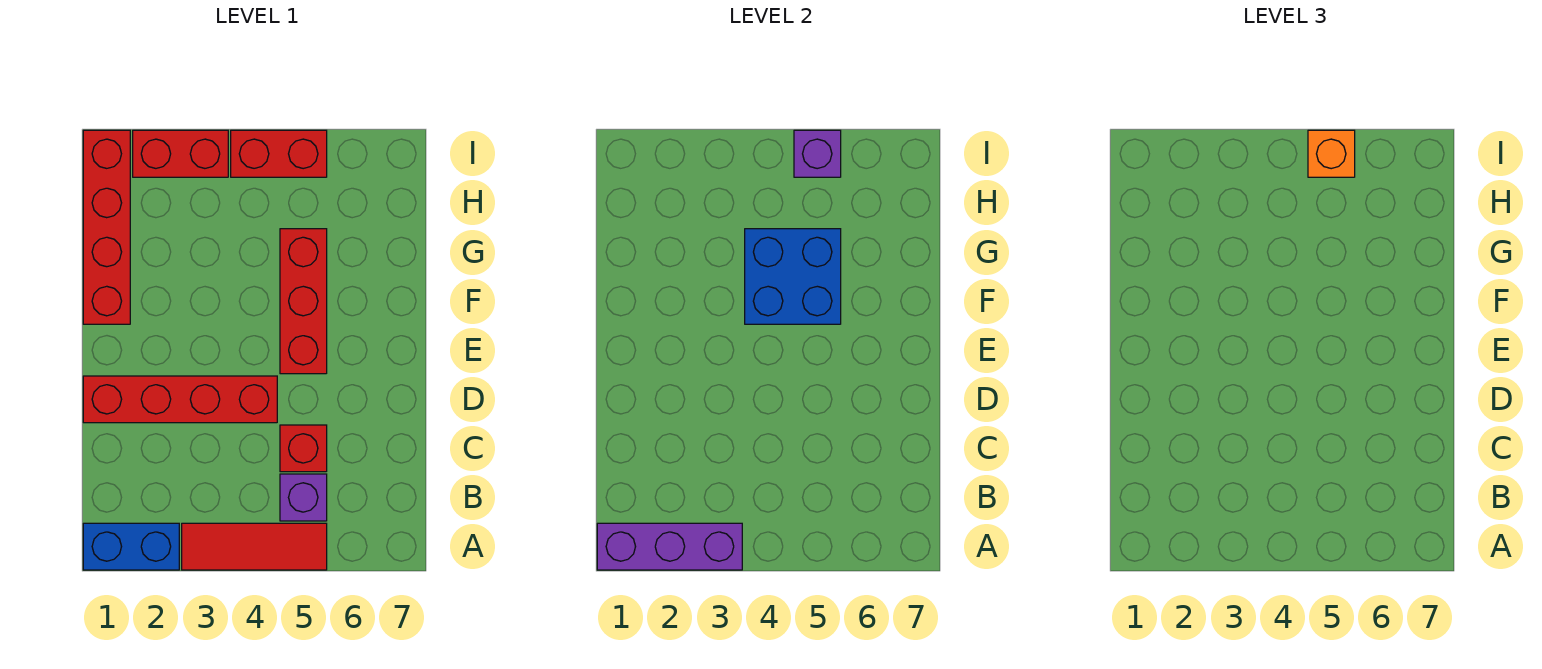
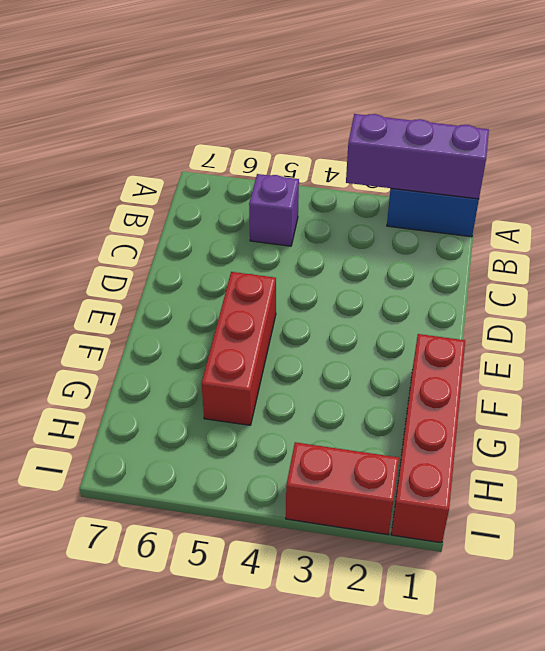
none -> red tile A3:A5 level 1
none -> red brick C5 level 1
none -> red brick D1:D4 level 1

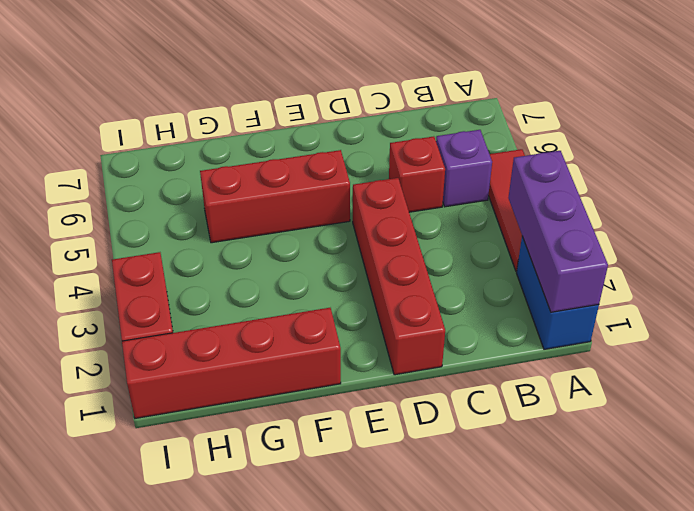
none -> red brick I4:I5 level 1
none -> blue brick F4:G5 level 2
none -> purple brick I5 level 2

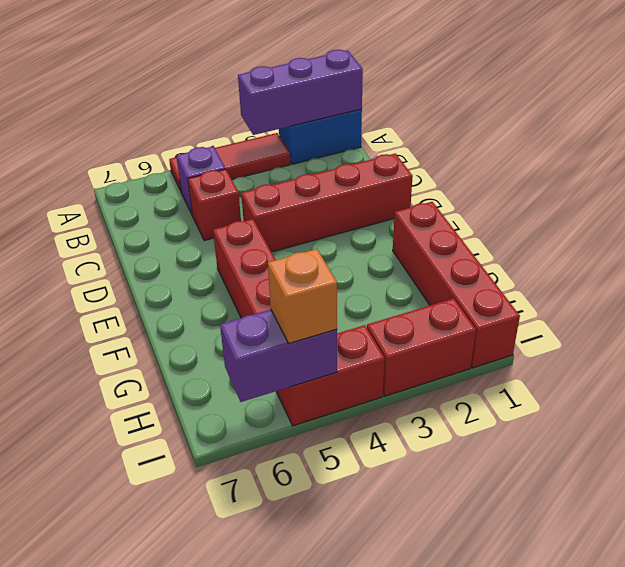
purple brick I5:I6 level 2 -> purple brick I5 level 2
none -> blue brick F4:G5 level 2

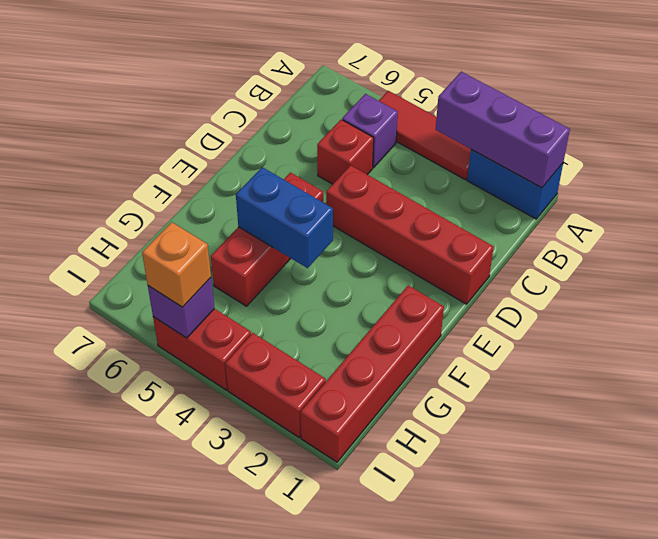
blue brick F4:F5 level 2 -> blue brick F4:G5 level 2

